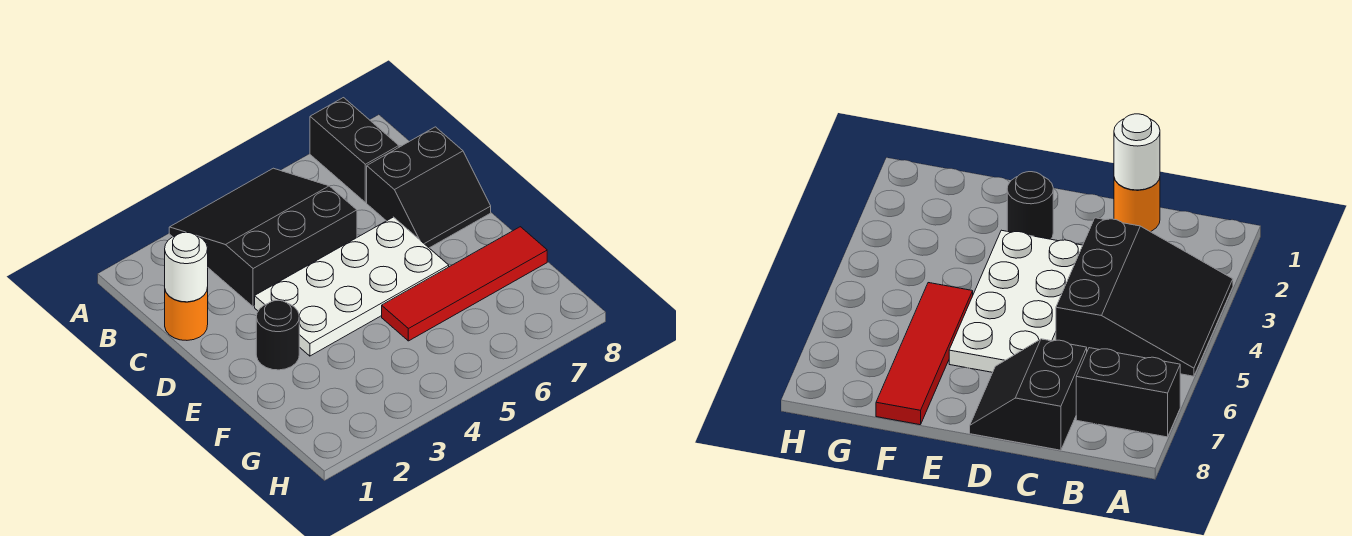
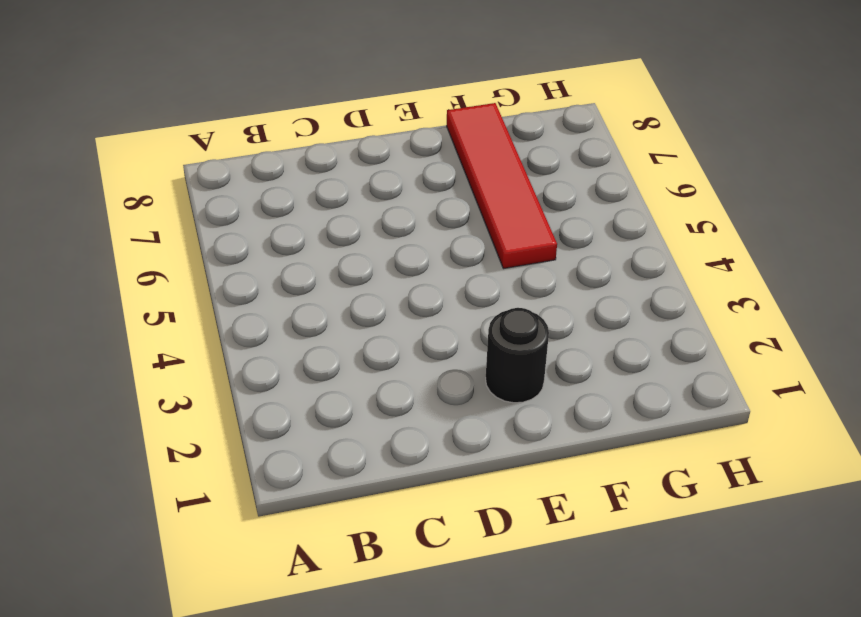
none -> black slope A3:C5 level 1 top C
none -> black brick A7:B7 level 1

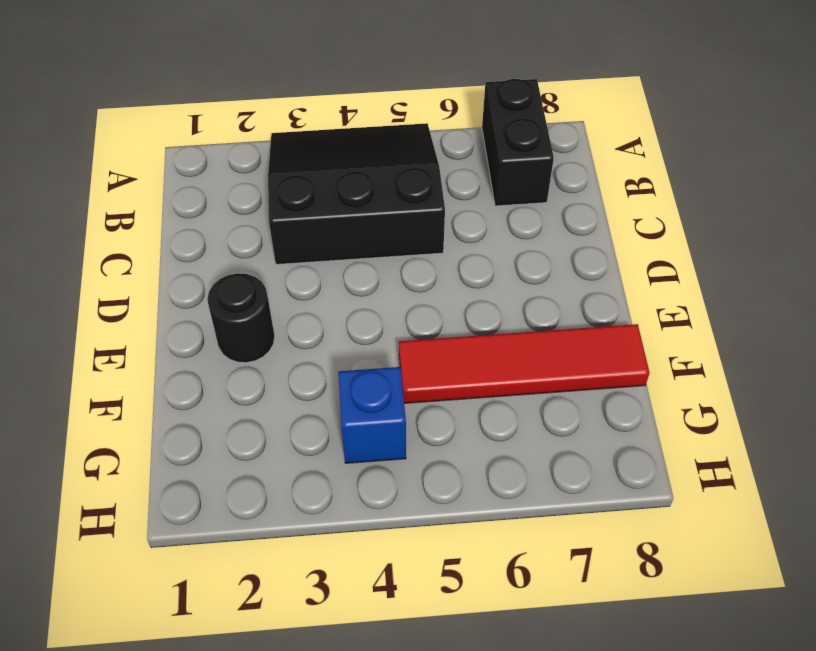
blue brick G4 level 1 -> none
none -> orange round brick C1 level 1
none -> black slope C7:D8 level 1 top C

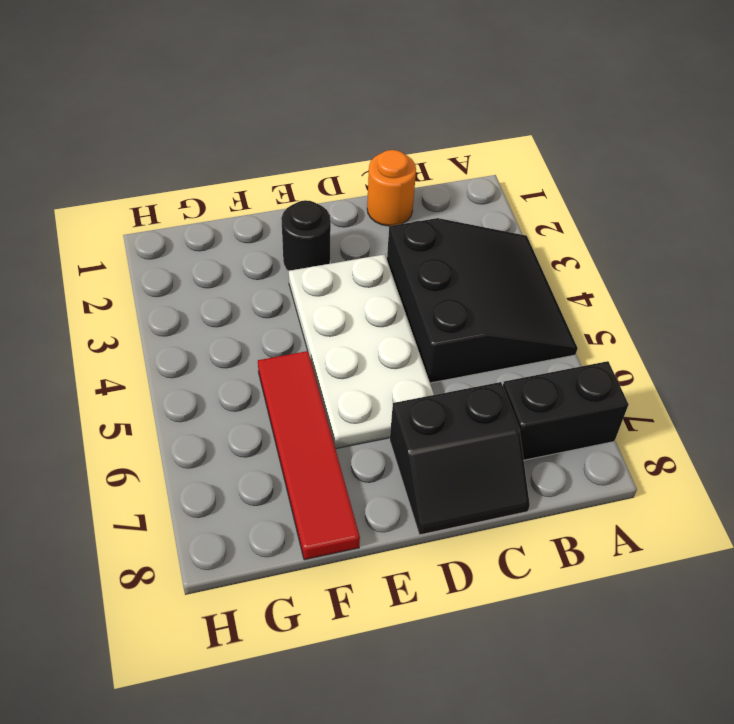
black slope C7:D8 level 1 top 7 -> black slope C7:D8 level 1 top C
none -> white round brick C1 level 2

